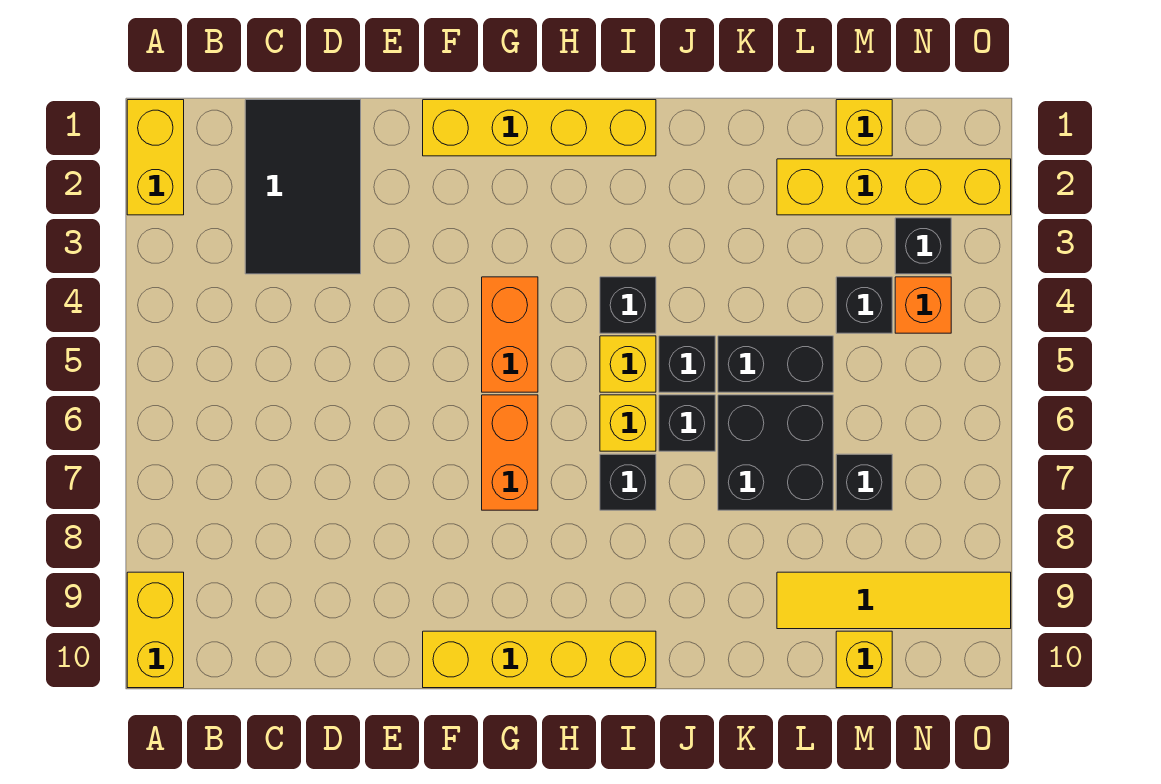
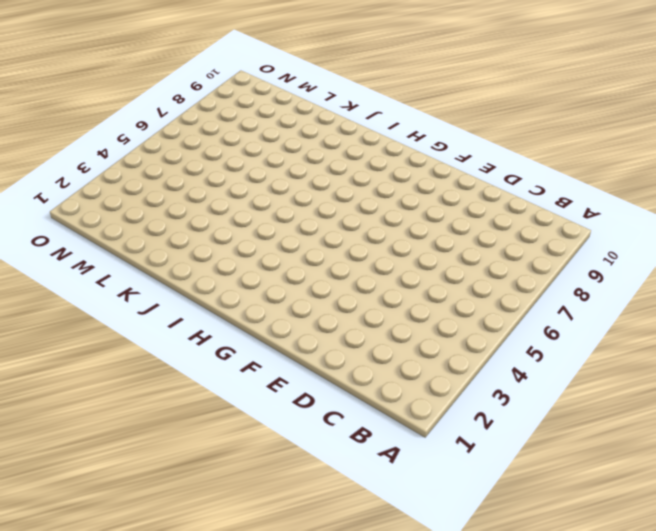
none -> yellow brick A1:A2 level 1
none -> yellow brick A9:A10 level 1
none -> black tile C1:D3 level 1

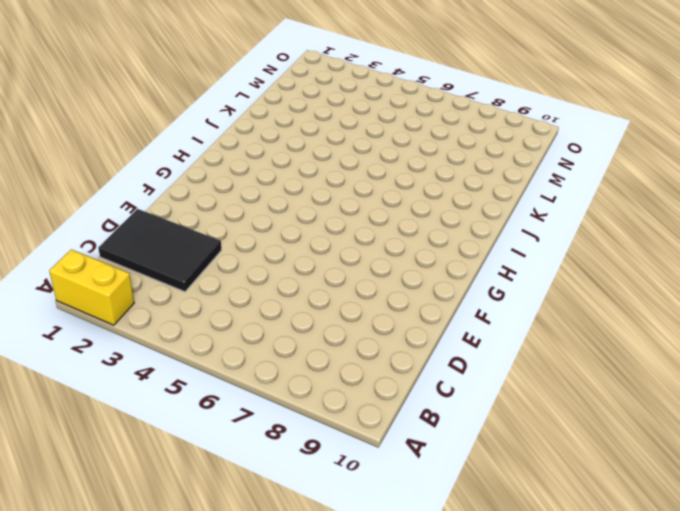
none -> yellow brick A9:A10 level 1
none -> yellow brick F1:I1 level 1
none -> yellow brick F10:I10 level 1

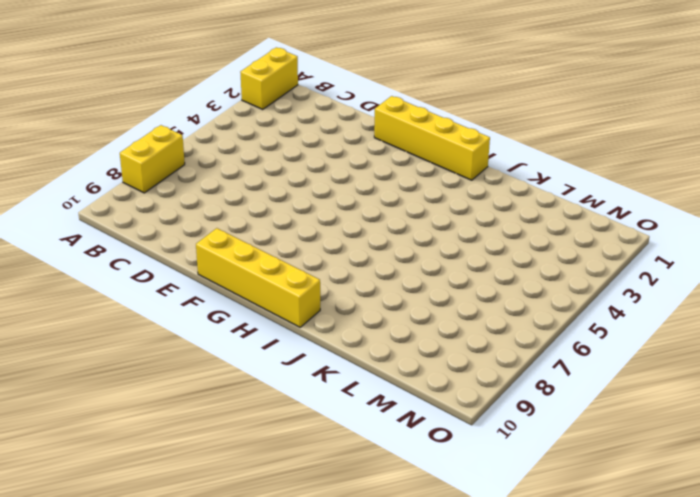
yellow brick A7:A8 level 1 -> yellow brick A9:A10 level 1
none -> black tile C1:D3 level 1
none -> orange brick G4:G5 level 1
none -> orange brick G6:G7 level 1

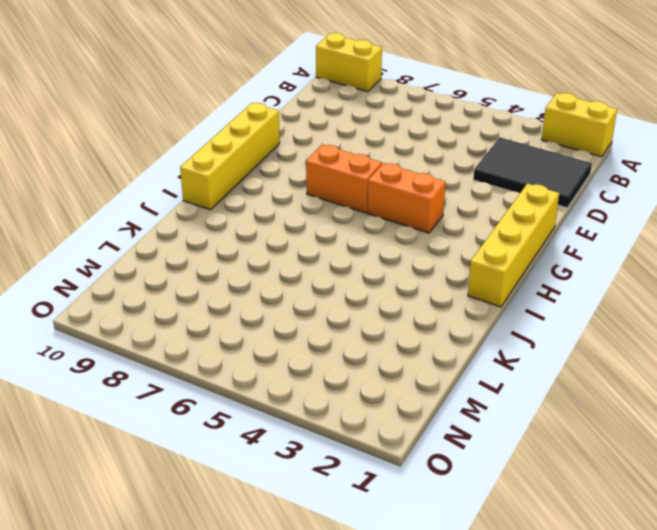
none -> black brick I4 level 1
none -> yellow brick I5 level 1
none -> yellow brick I6 level 1

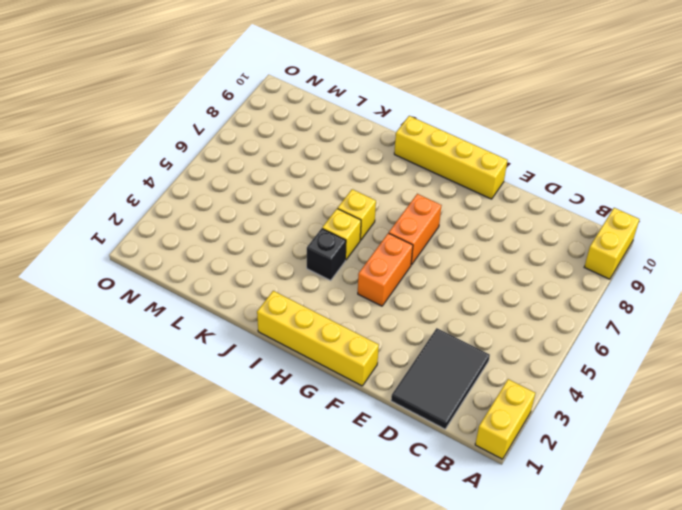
none -> black brick I7 level 1
none -> black brick J5 level 1
none -> black brick J6 level 1

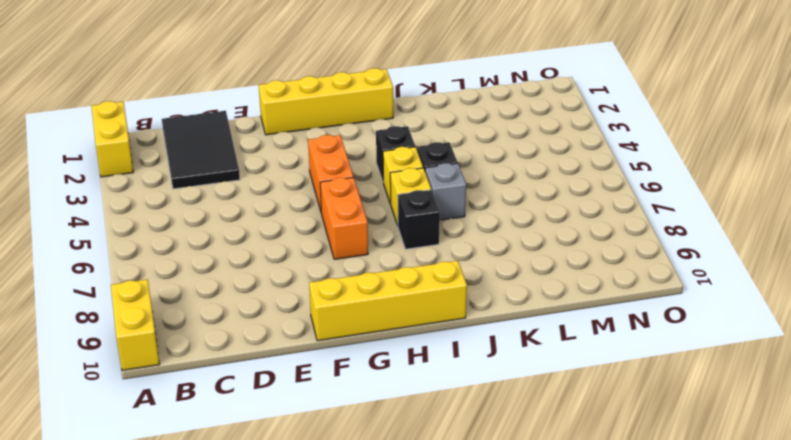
grey brick J6 level 1 -> black brick J6 level 1
none -> black brick K5:L5 level 1
none -> black brick K6:L7 level 1
none -> yellow brick L2:O2 level 1

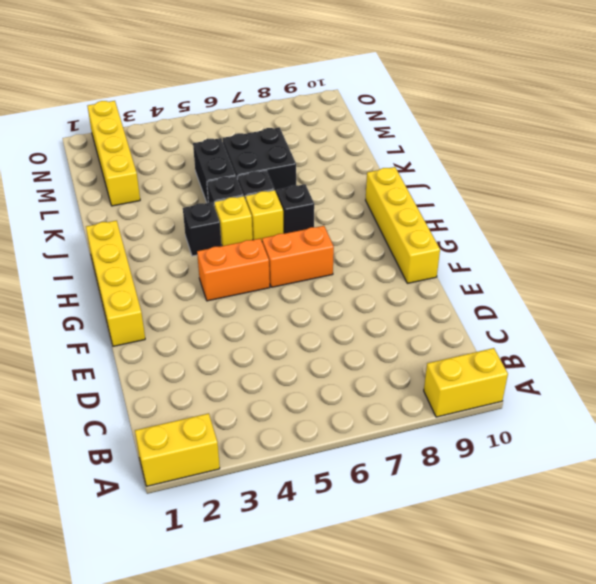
none -> black tile C1:D3 level 1
none -> yellow tile L9:O9 level 1
none -> yellow brick M1 level 1

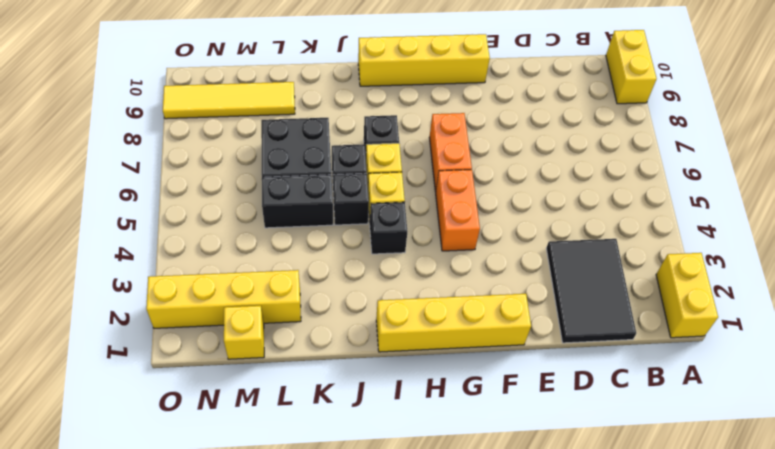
none -> black brick M4 level 1
none -> black brick M7 level 1
none -> yellow brick M10 level 1

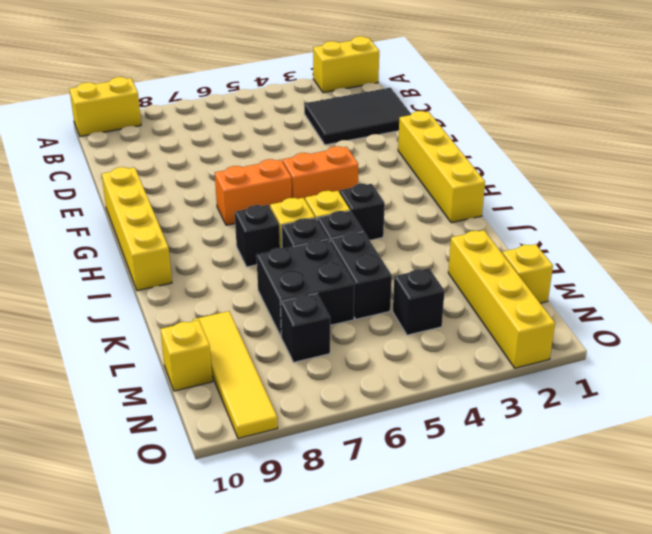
none -> black brick N3 level 1
none -> orange brick N4 level 1

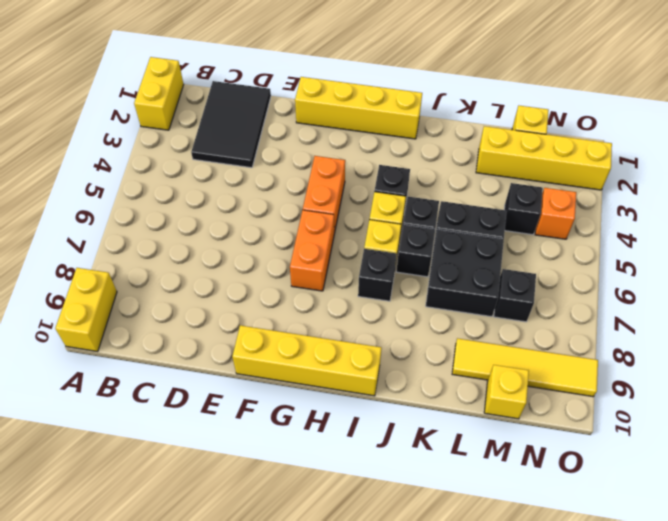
none -> black brick N3 level 1

